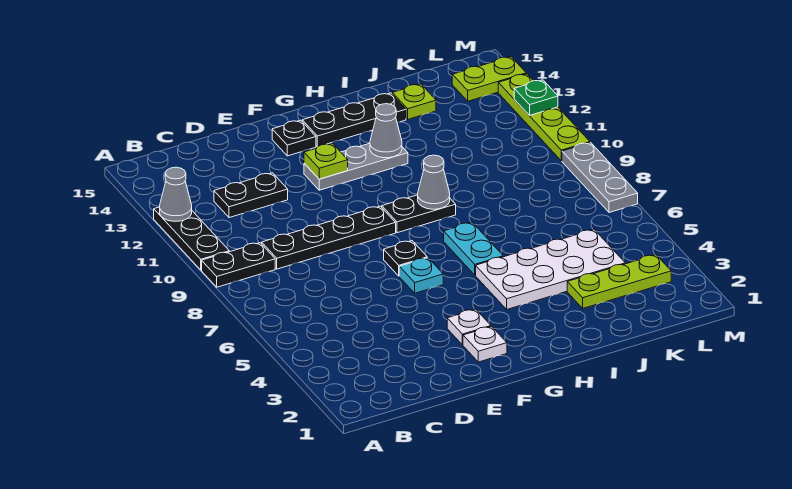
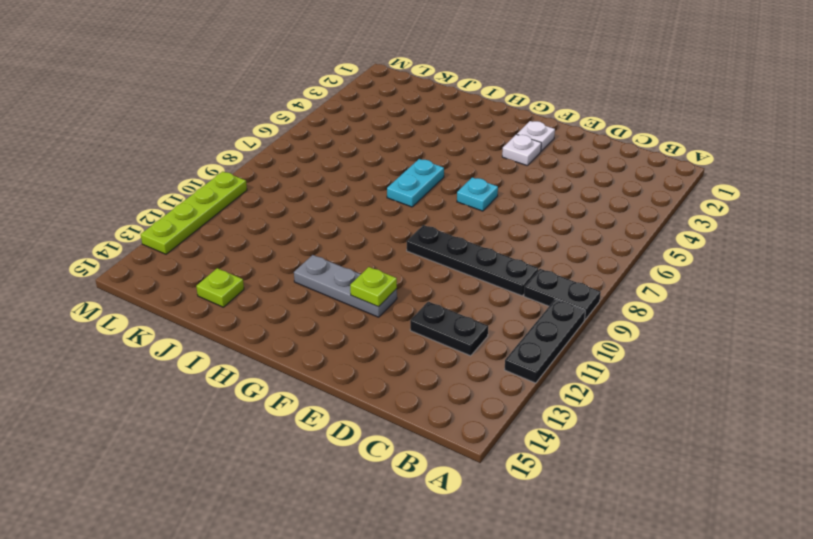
none -> black plate F7 level 1
none -> black plate F14 level 1
none -> black plate G9:H9 level 1

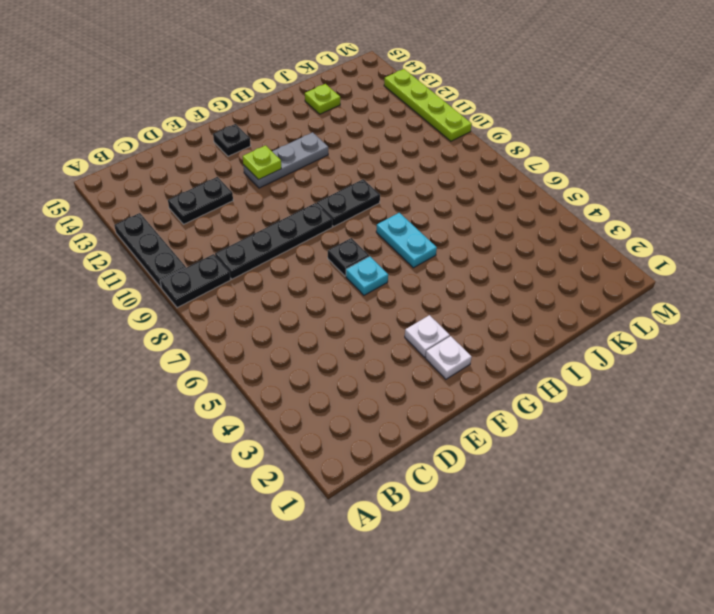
none -> black plate G14:I14 level 1
none -> white plate H4:K5 level 1
none -> lime plate J3:L3 level 1

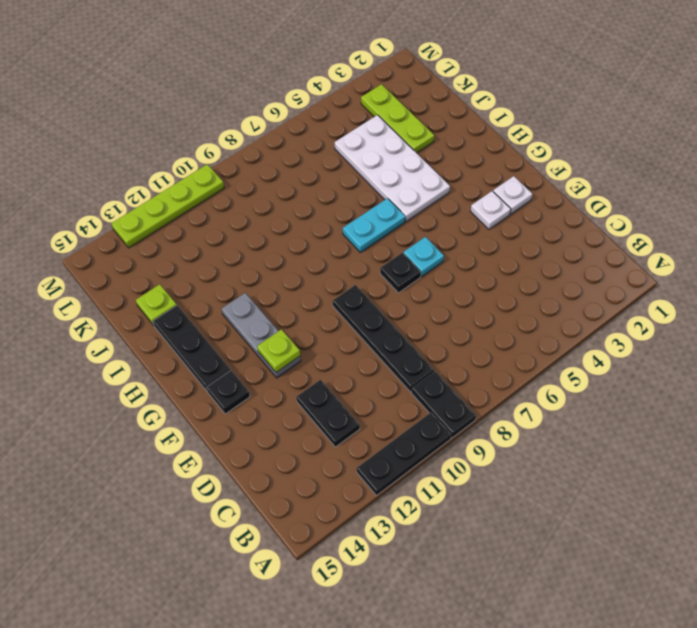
none -> black plate G9:H9 level 1
none -> lime plate L14:M14 level 1
none -> grey plate M7:M9 level 1

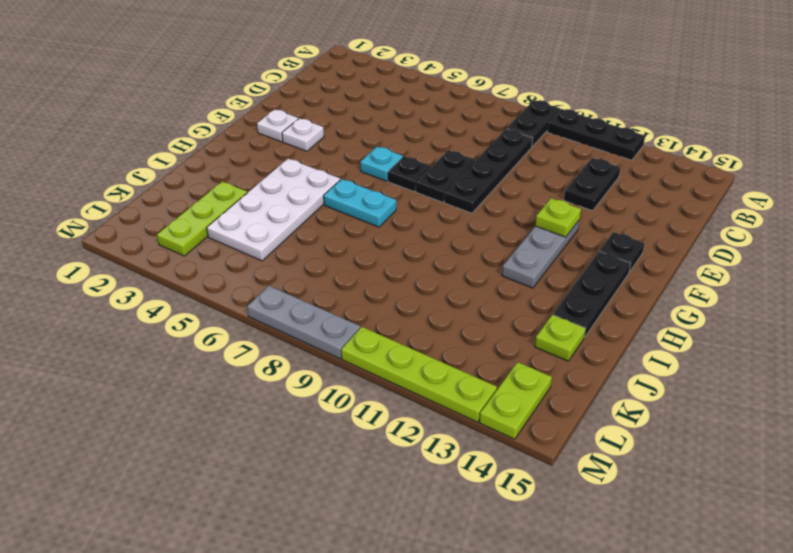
black plate E8:F8 level 1 -> black plate G9:H9 level 1
none -> grey cone A12 level 2
none -> grey cone H9 level 2
none -> grey cone H12 level 2

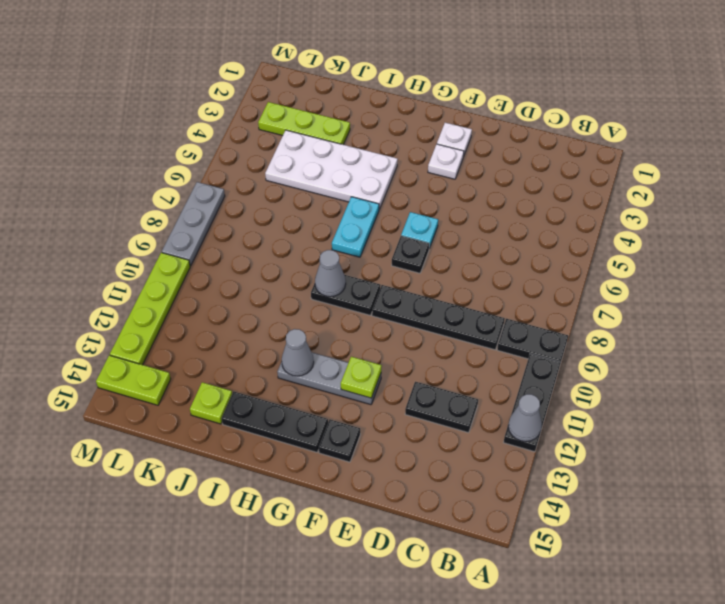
none -> green plate M12 level 2

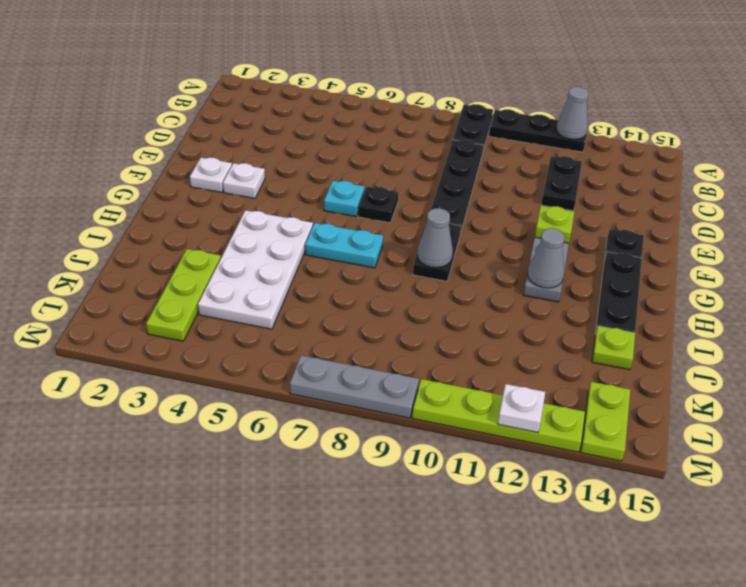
white plate M12 level 2 -> green plate M12 level 2

